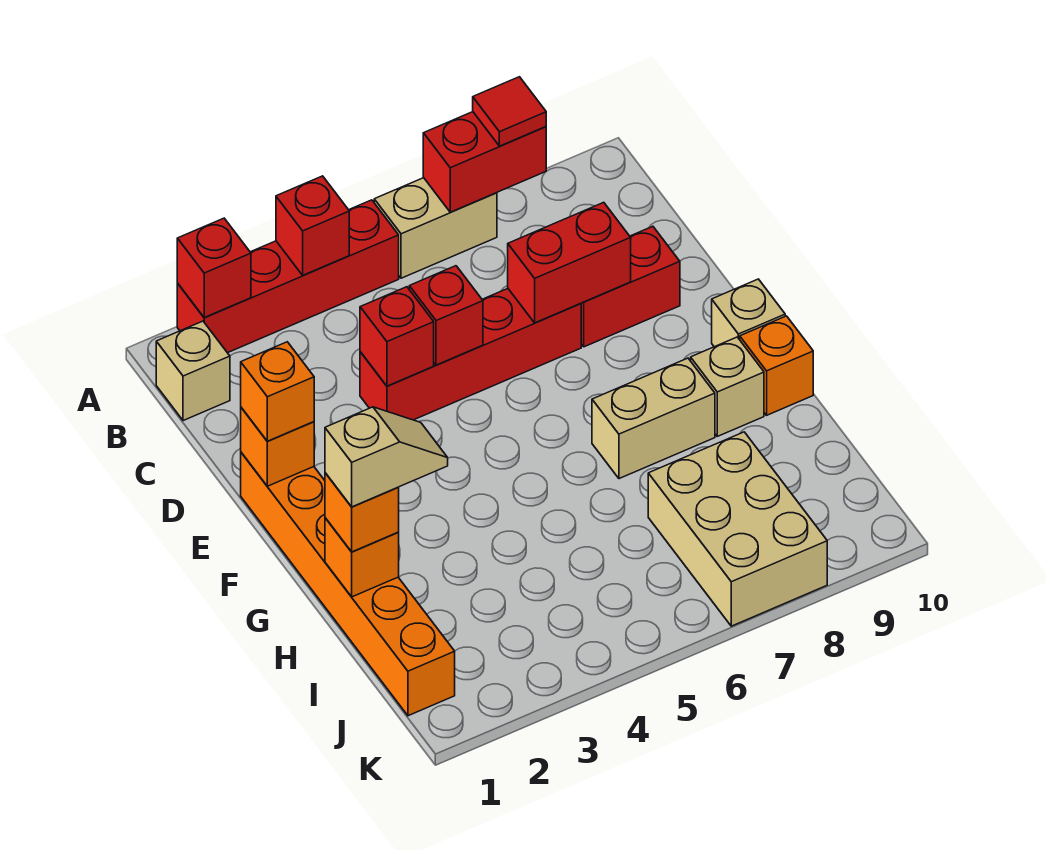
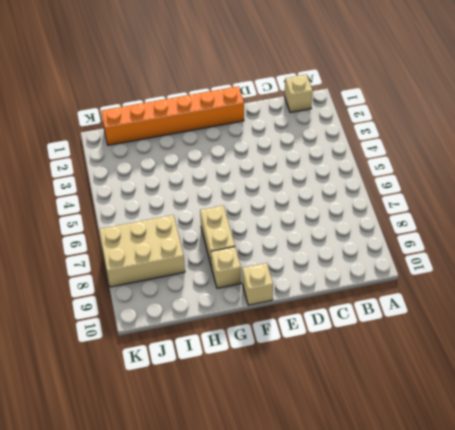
none -> red brick A2:A5 level 1
none -> tan brick A6:A7 level 1
none -> red brick D4:D7 level 1

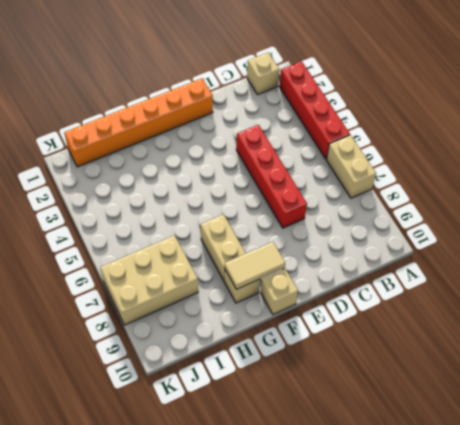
tan tile F9:G9 level 2 -> none
none -> red brick D8:D9 level 1
none -> orange brick G10 level 1
none -> red brick A2 level 2

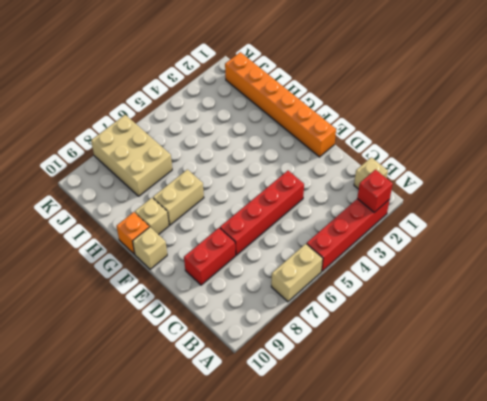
none -> red brick A4 level 2
none -> red brick A7:A8 level 2
none -> red brick D4 level 2

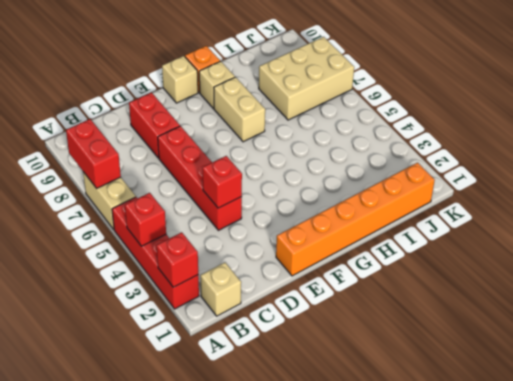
none -> red brick D5 level 2
none -> red brick D7:D8 level 2
none -> orange brick E1 level 2

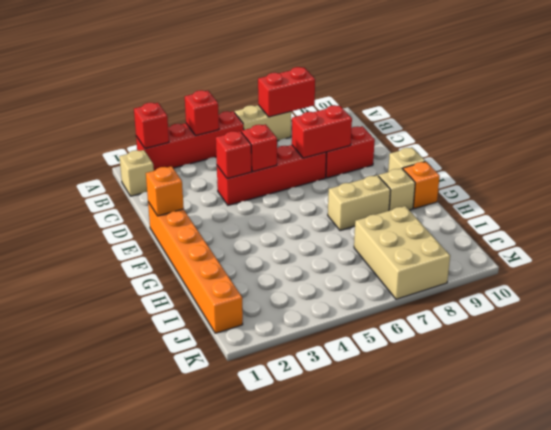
none -> orange brick H1 level 2
none -> red tile A8 level 3
none -> orange brick E1 level 3

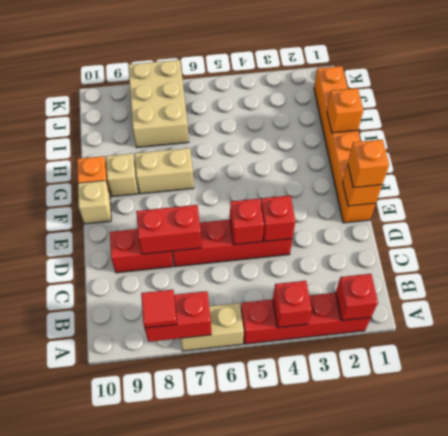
none -> tan brick B1 level 1
none -> orange brick H1 level 3
none -> tan slope H1:H2 level 4 top 1

